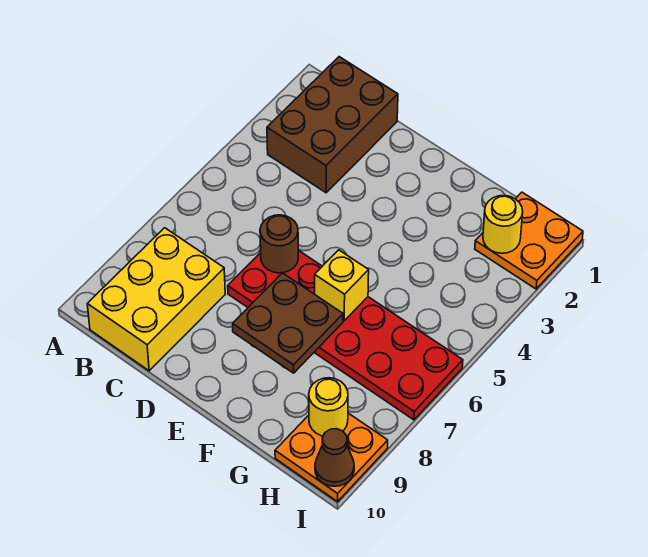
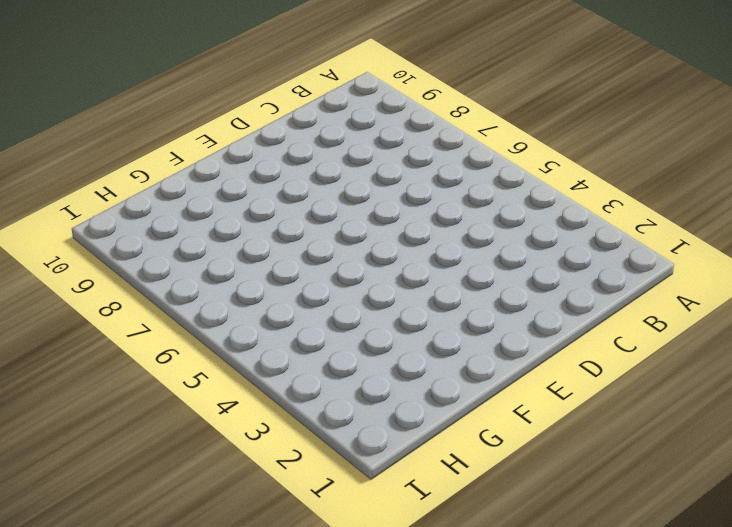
none -> brown brick B1:C3 level 1
none -> yellow brick B8:C10 level 1

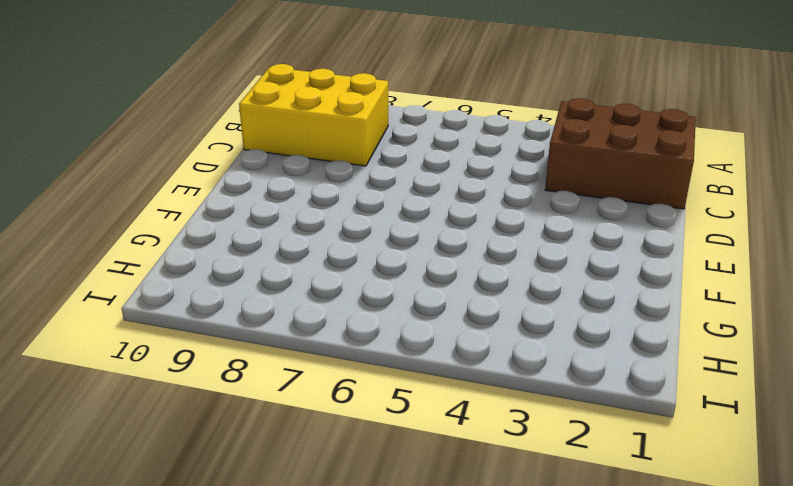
none -> red plate D6:I7 level 1
none -> orange plate H1:I2 level 1

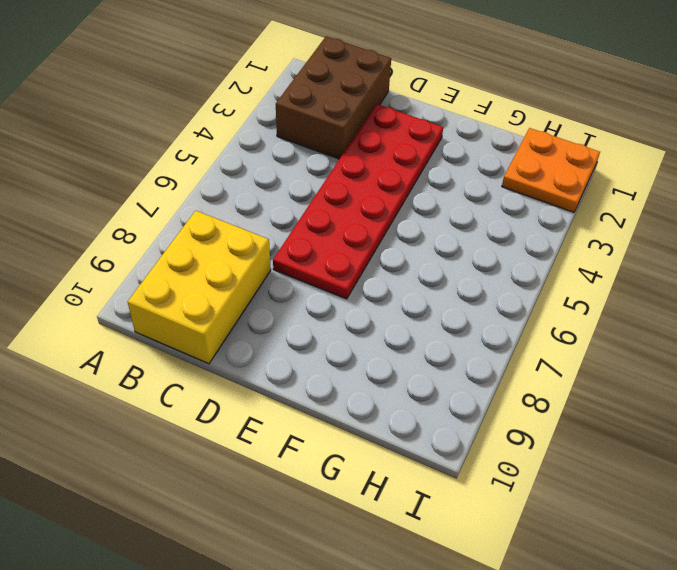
red plate D2:E7 level 1 -> red plate D6:I7 level 1
none -> orange plate H9:I10 level 1
none -> brown round brick D6 level 2

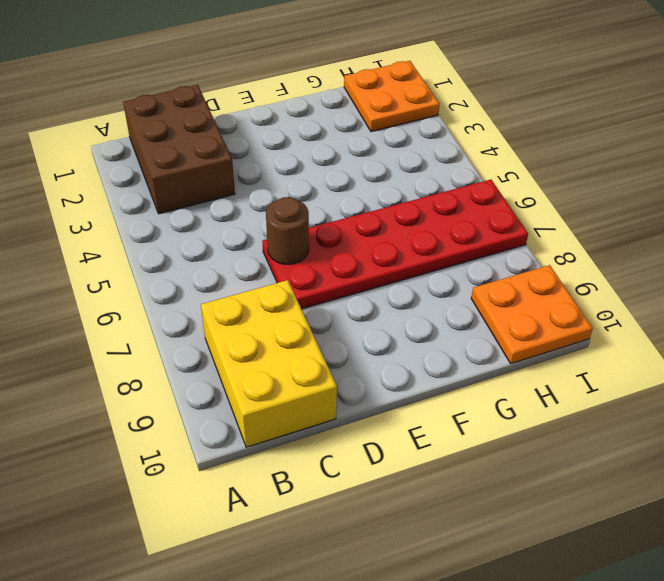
none -> brown plate E7:F8 level 2
none -> yellow brick F6 level 2

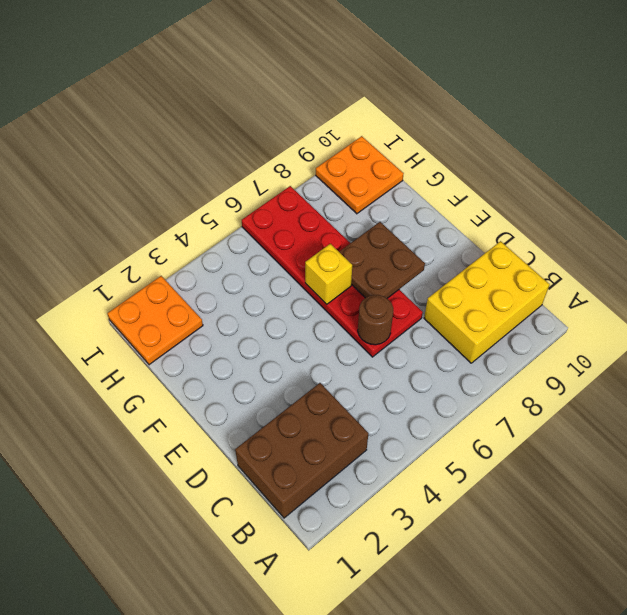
none -> yellow round brick H2 level 2
none -> yellow round brick H9 level 2

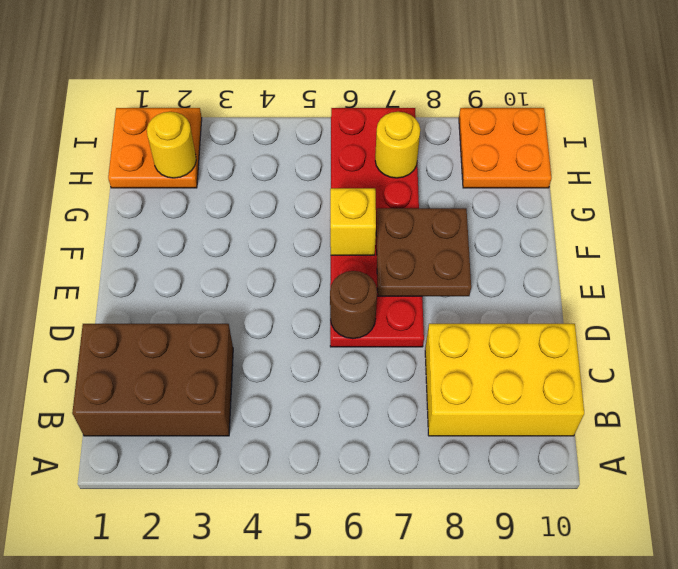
yellow round brick H7 level 2 -> yellow round brick H9 level 2
none -> brown cone I10 level 2

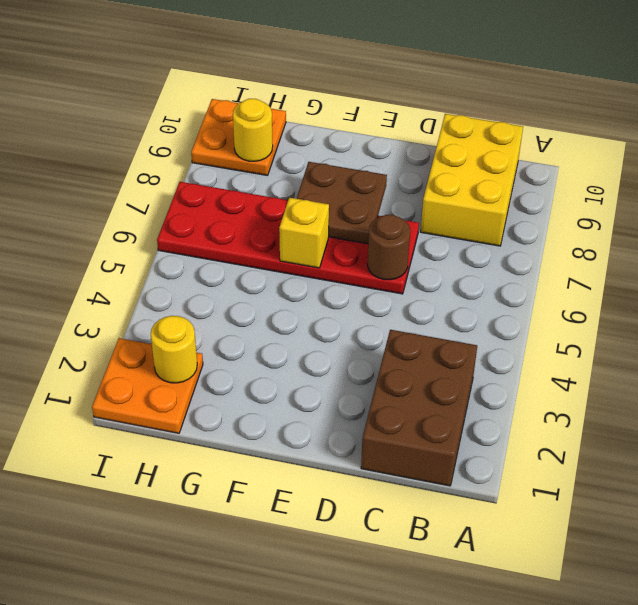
none -> brown cone I10 level 2

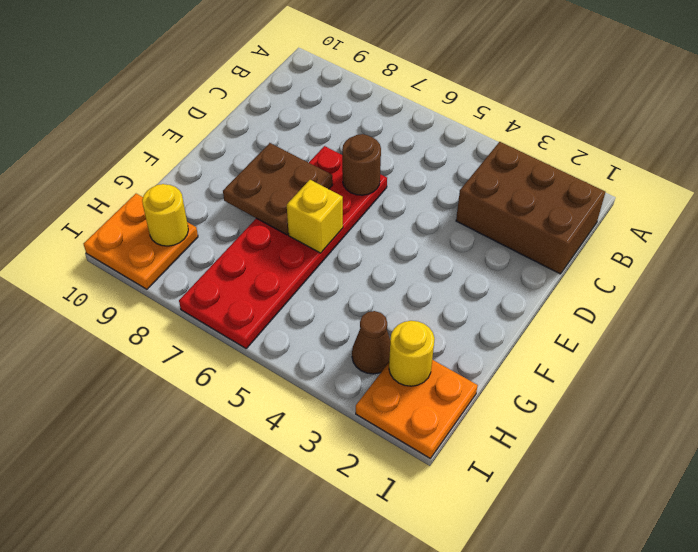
brown cone H3 level 1 -> brown cone I10 level 2
none -> yellow brick B8:C10 level 1

